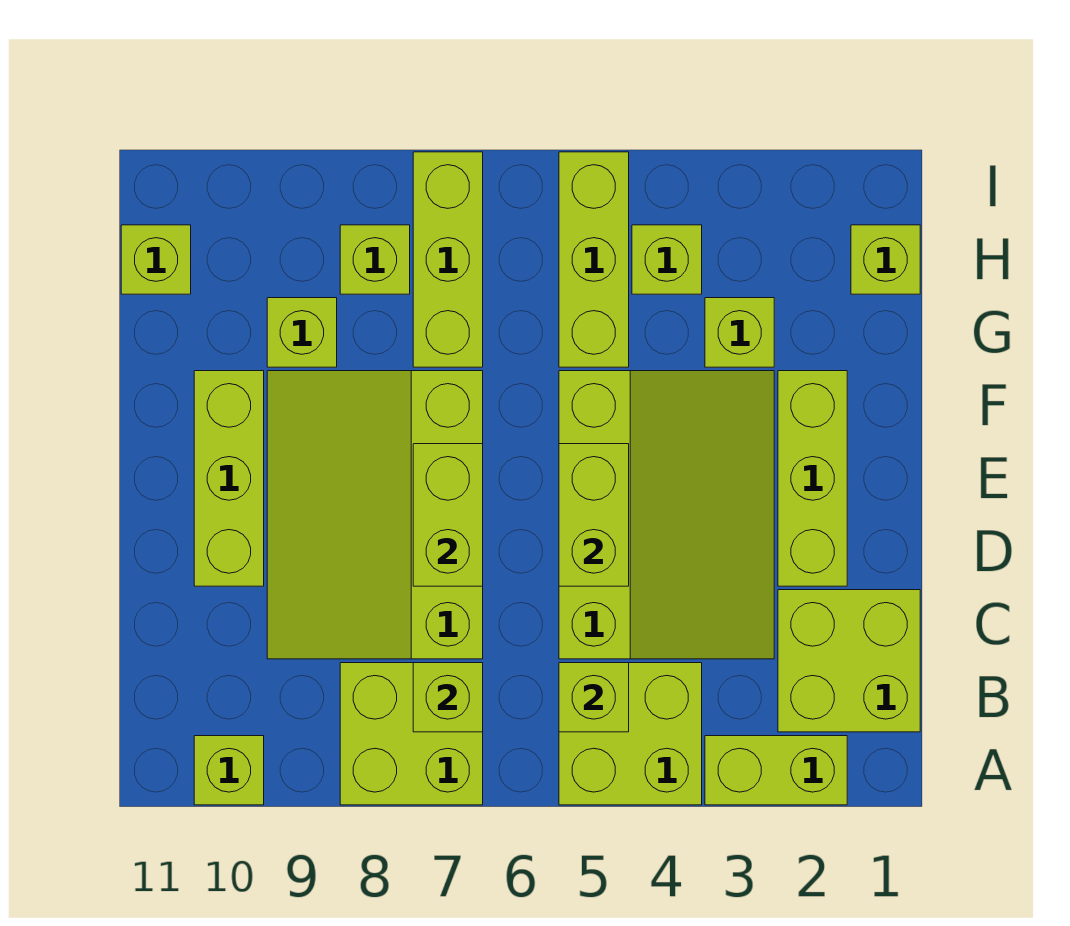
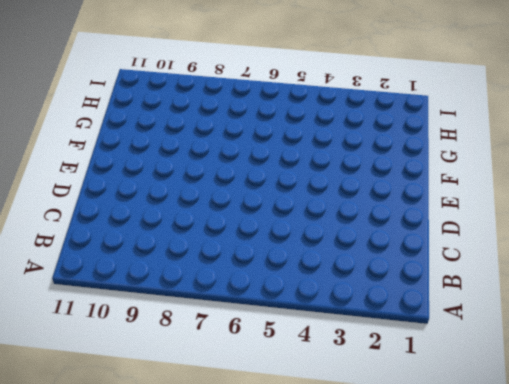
none -> lime brick A2:A3 level 1
none -> lime brick A4:B5 level 1
none -> lime brick A7:B8 level 1

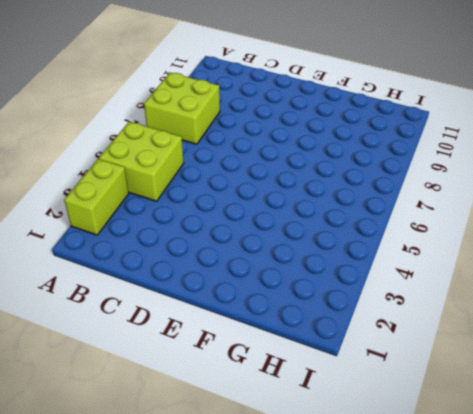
none -> lime brick A10 level 1
none -> lime brick B1:C2 level 1
none -> lime slope C3:F5 level 1 top 5

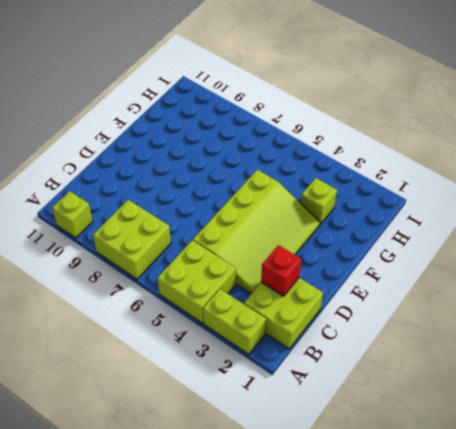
red brick C2 level 2 -> none
none -> lime slope C7:F9 level 1 top 7
none -> lime brick D2:F2 level 1
none -> lime brick D10:F10 level 1

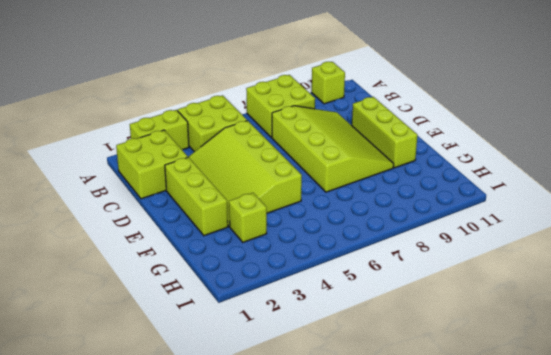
none -> lime brick G5:I5 level 1
none -> lime brick G7:I7 level 1
none -> lime brick G9 level 1

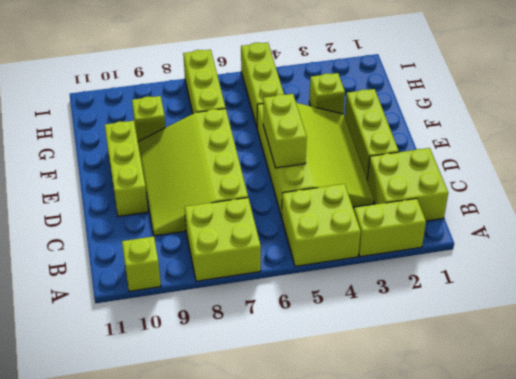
none -> lime brick H1 level 1
none -> lime brick H4 level 1
none -> lime brick H8 level 1

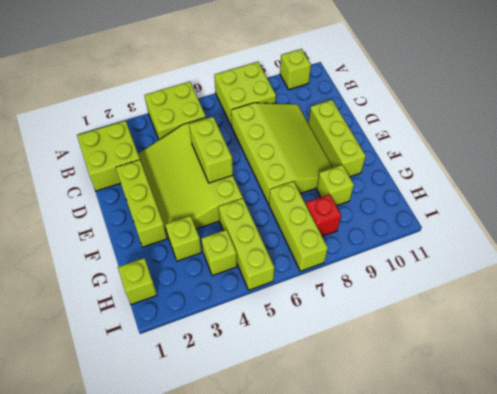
red brick H8 level 1 -> lime brick H8 level 1
none -> lime brick A2:A3 level 1
none -> lime brick H11 level 1
none -> lime brick B5 level 2

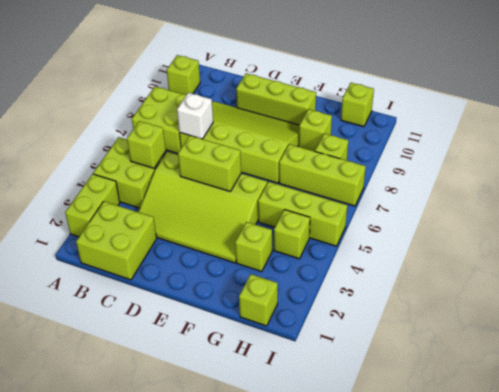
white brick C7 level 2 -> none
none -> lime brick D2:F2 level 1
none -> lime brick B7 level 2
none -> lime brick D7:E7 level 2

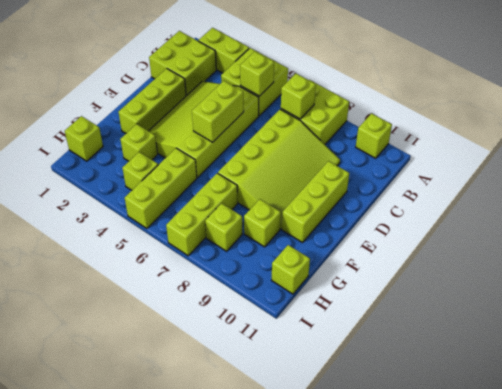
none -> lime brick D7:E7 level 2

